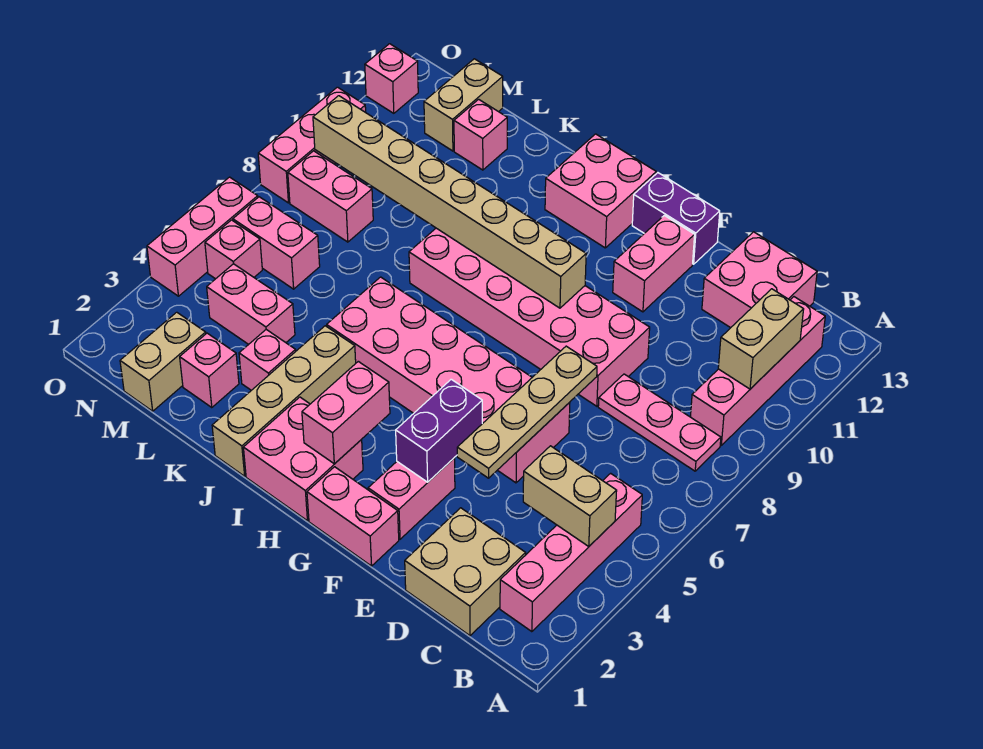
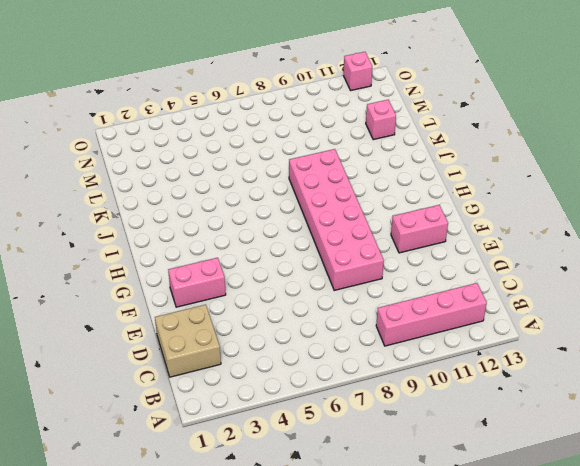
none -> pink brick B2:B5 level 1
none -> pink plate B8:D8 level 1
none -> pink brick C12:D13 level 1
none -> pink brick E5:J6 level 1

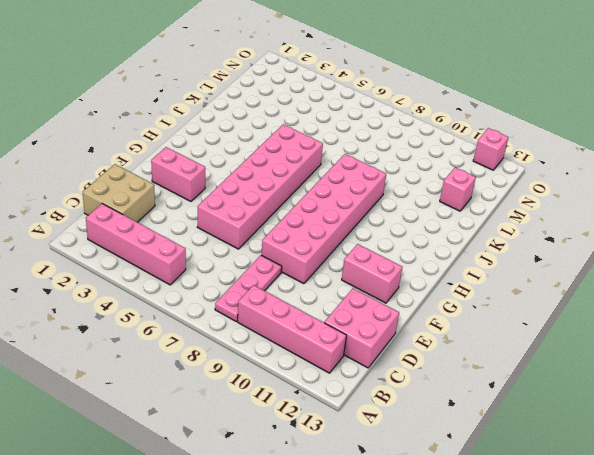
none -> pink brick F1:G1 level 1
none -> purple brick F13:G13 level 1
none -> pink brick H1:I2 level 1
none -> pink brick H12:I13 level 1

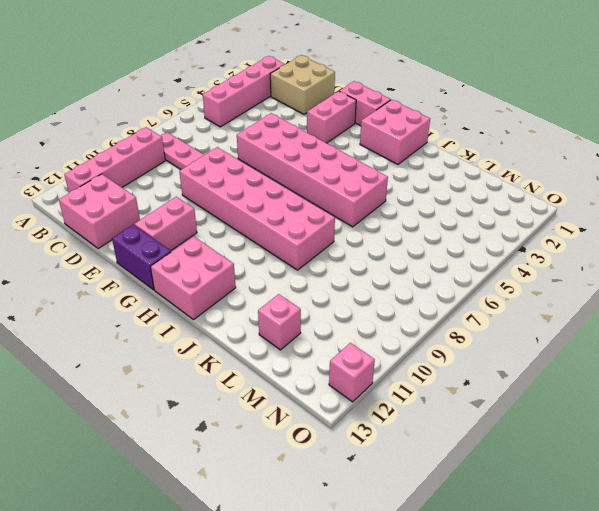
none -> tan brick J1:J4 level 1
none -> pink brick K3 level 1
none -> pink brick L2 level 1
none -> pink brick L4:M4 level 1

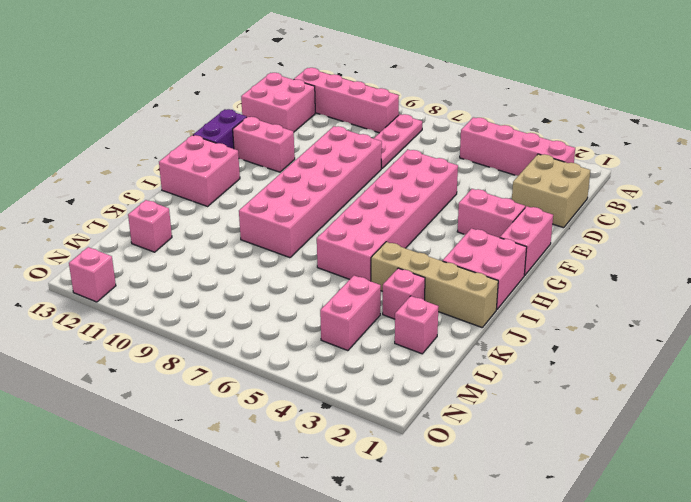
none -> tan brick M1:M2 level 1
none -> pink brick M6:N6 level 1
none -> pink brick M8:N8 level 1
none -> tan brick M12:M13 level 1

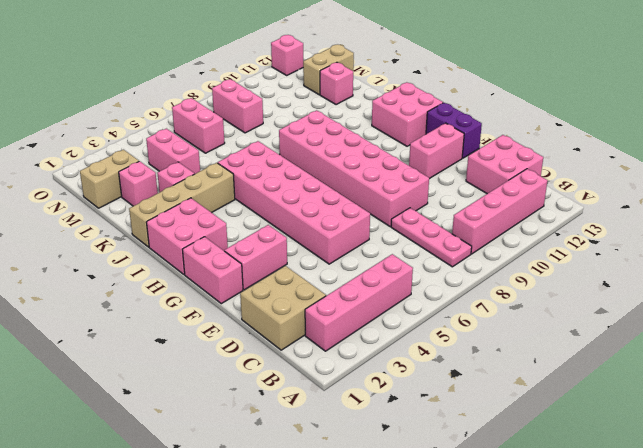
none -> pink brick N5 level 1
none -> pink brick O4:O6 level 1
none -> pink brick O8:O10 level 1
none -> tan brick B4:C4 level 2

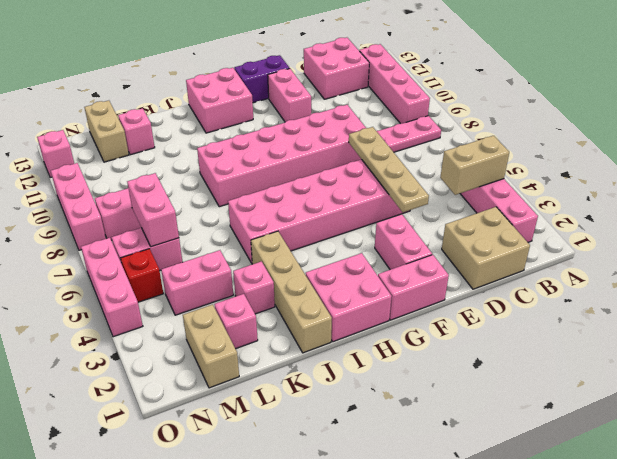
pink brick M6:M7 level 2 -> pink brick H2:H3 level 2
red brick N5 level 1 -> pink brick N5 level 1
none -> tan brick B10:B11 level 2
none -> purple brick F3:F4 level 2
none -> tan brick G9:N9 level 2

